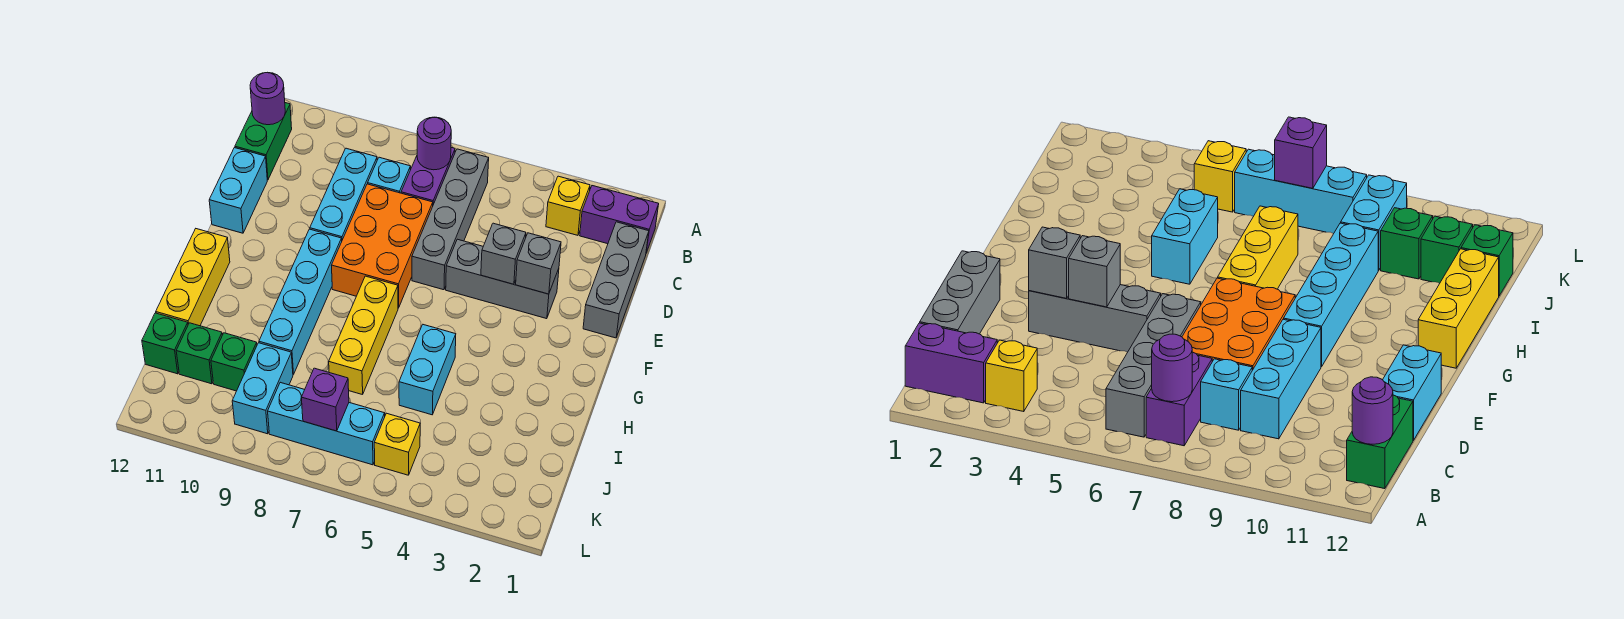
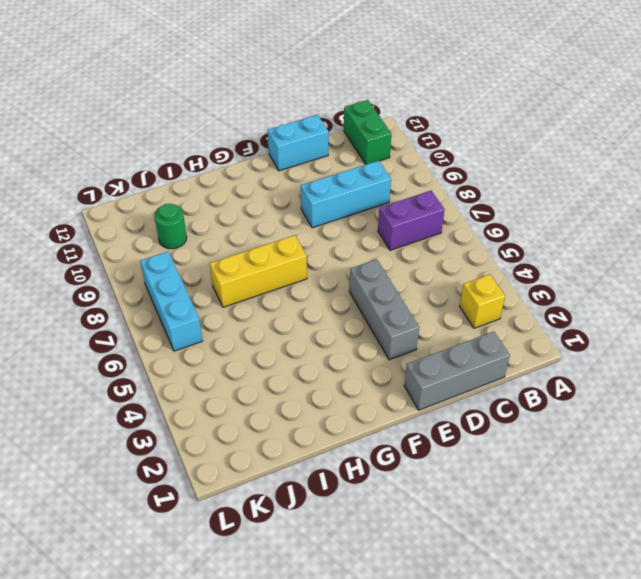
green brick B11:B12 level 1 -> green brick B12:C12 level 1
green round brick J10 level 1 -> green brick J10 level 1
none -> purple brick B1:B2 level 1
none -> grey brick B6:E6 level 1
none -> cyan brick C8 level 1

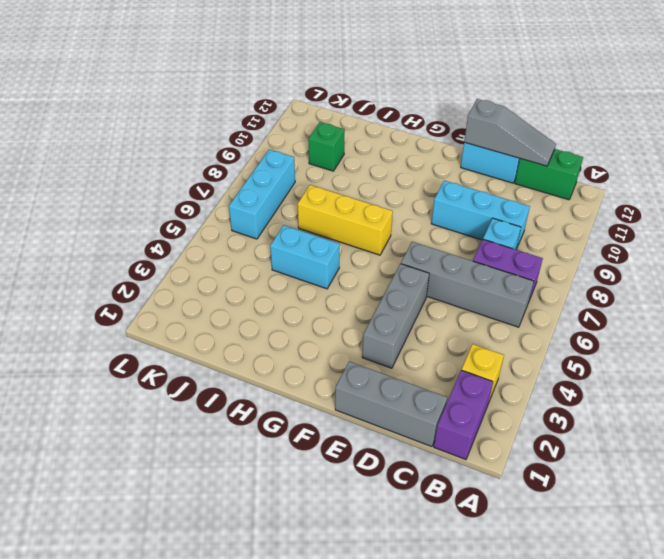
grey slope C12:E12 level 2 top E -> none
none -> orange brick D7:F8 level 1
none -> cyan brick F9:I9 level 1
none -> yellow brick G12:I12 level 1

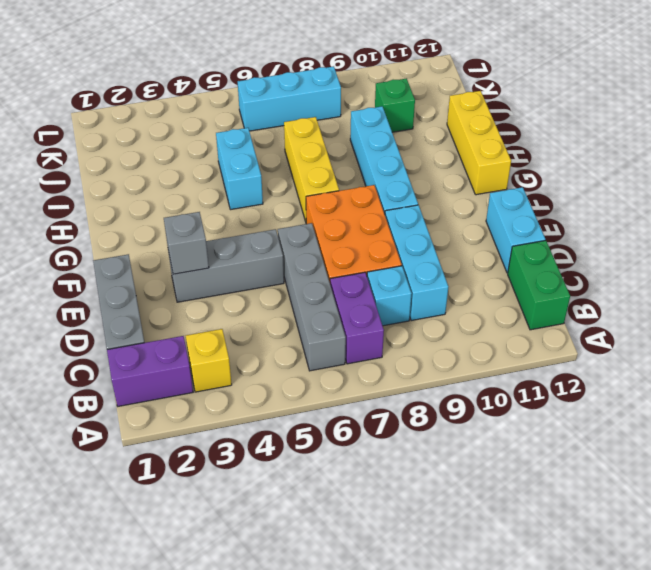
none -> cyan brick J9:K9 level 1
none -> green brick J11 level 1
none -> green brick J12 level 1

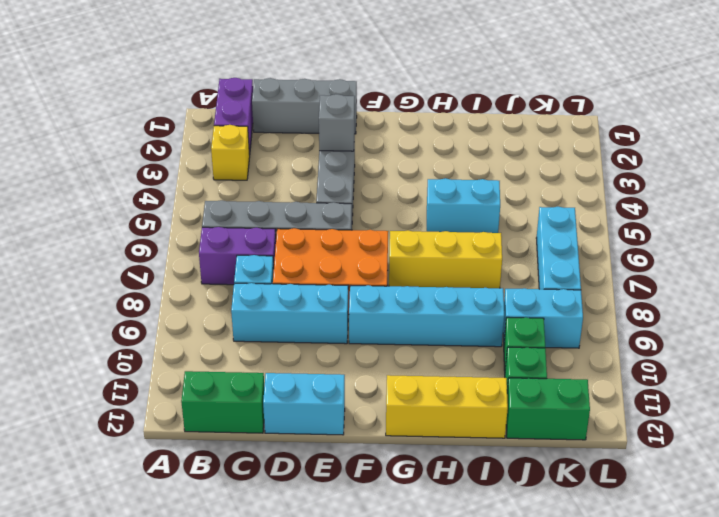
green brick J12:K12 level 1 -> green brick J12 level 1
none -> yellow brick K5 level 1
none -> purple round brick B7 level 2
none -> purple round brick B12 level 2

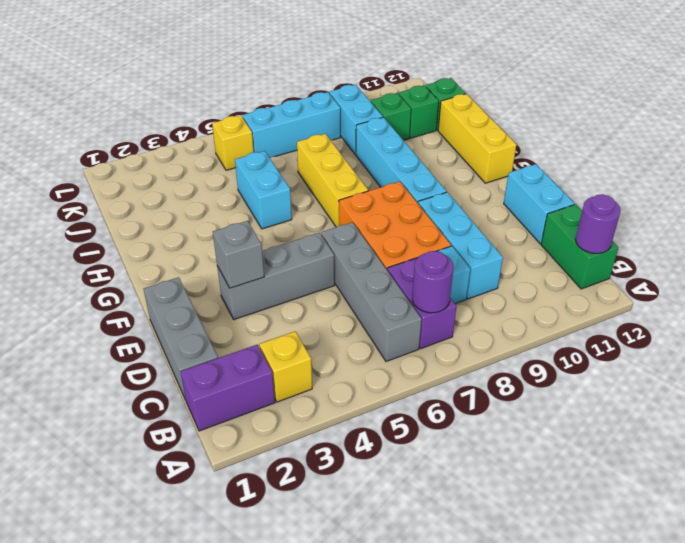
none -> grey brick E4 level 2
none -> purple brick K7 level 2

